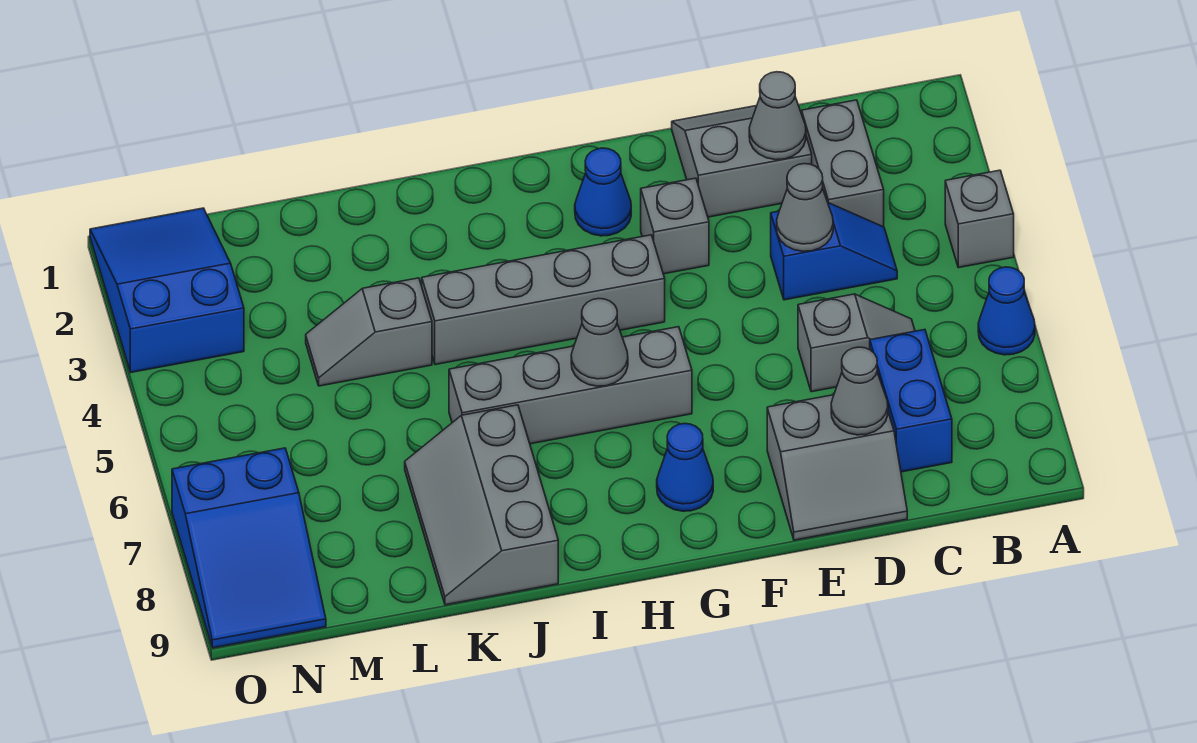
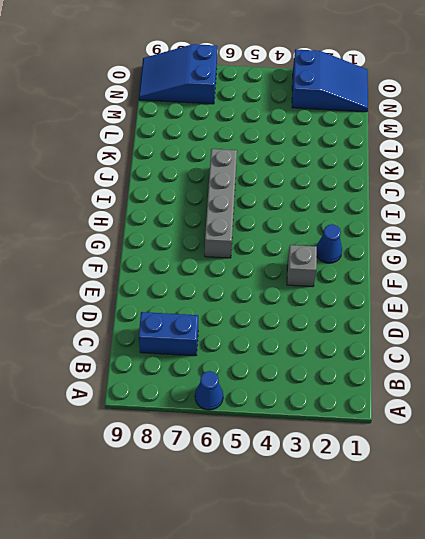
none -> grey brick A4 level 1
none -> grey brick C2:C3 level 1
none -> blue slope C4:D4 level 1 top D

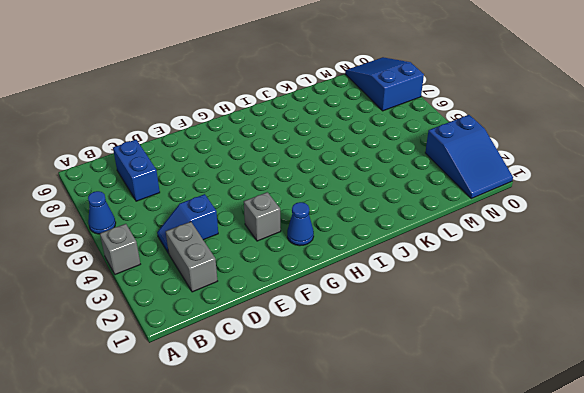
none -> grey slope C6:D6 level 1 top D
none -> grey slope D1:E2 level 1 top 2
none -> grey slope D8:E9 level 1 top 8

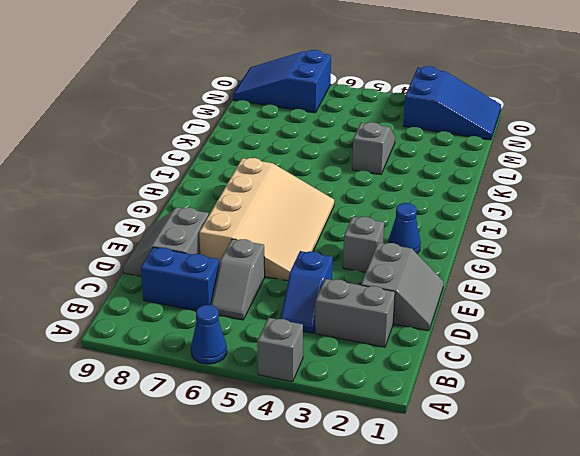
tan slope E5:H7 level 1 top 7 -> grey brick G6:J6 level 1
none -> grey brick G4:J4 level 1
none -> blue cone G8 level 1
none -> grey slope J7:K9 level 1 top J

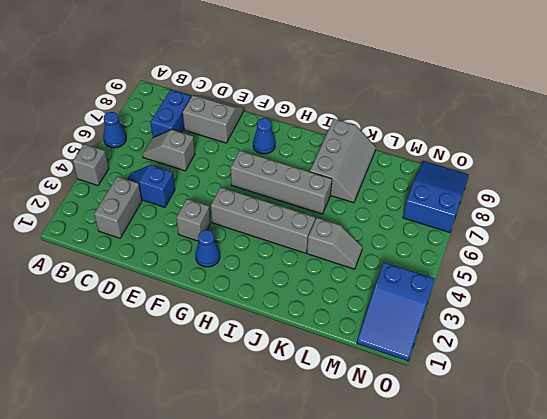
none -> grey slope D1:E2 level 1 top 2
none -> grey cone D2 level 2
none -> grey cone D4 level 2

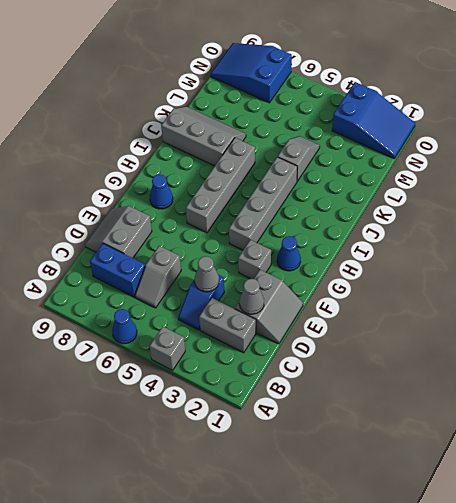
none -> grey cone D8 level 2
none -> grey cone H6 level 2

